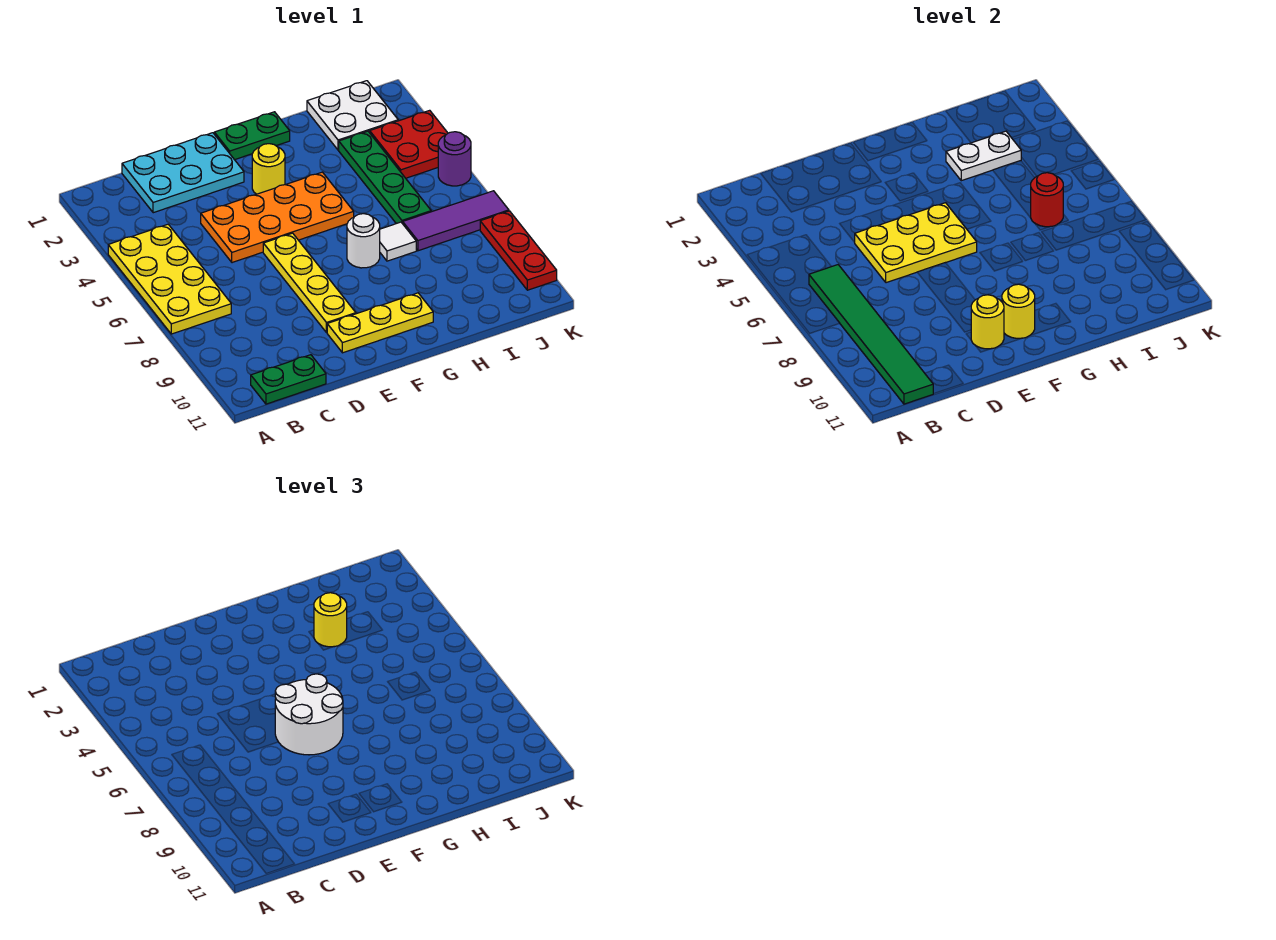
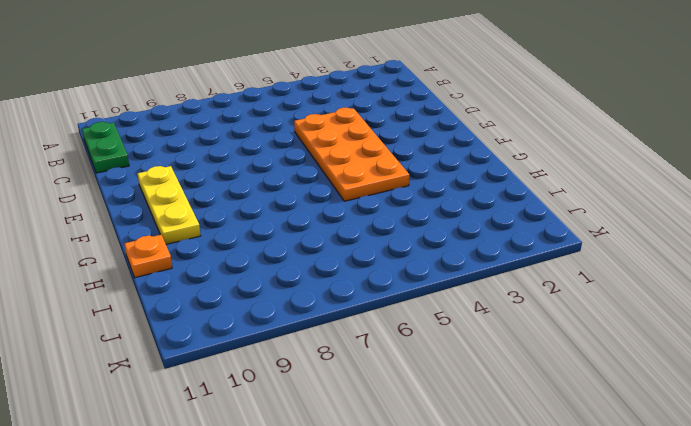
orange plate H11 level 1 -> none
none -> yellow plate A4:B7 level 1
none -> cyan plate C1:E2 level 1
none -> yellow plate E6:E9 level 1

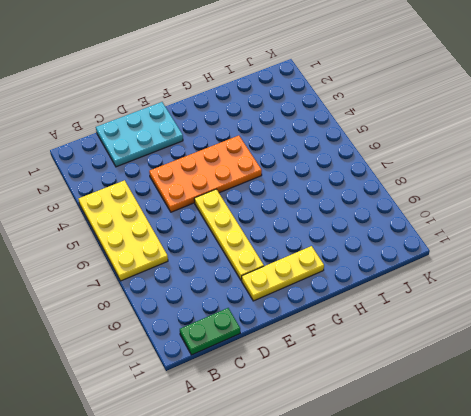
none -> green plate F1:G1 level 1
none -> yellow round brick F3 level 1
none -> white round brick G7 level 1

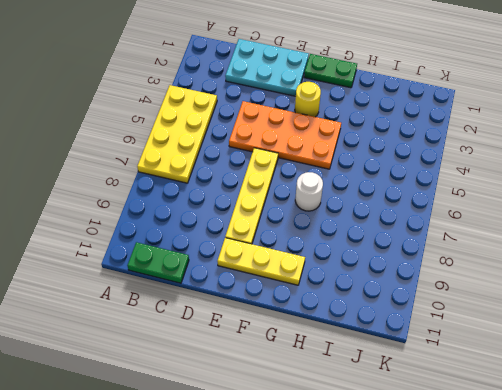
none -> white tile H7 level 1
none -> white plate I1:J2 level 1
none -> green plate I3:I6 level 1

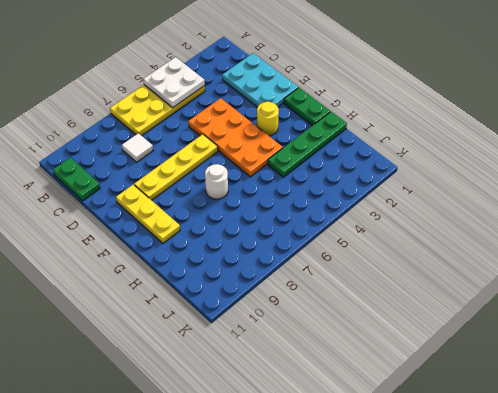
white plate A4:B5 level 2 -> white plate I1:J2 level 1
white tile C8 level 1 -> white tile H7 level 1
green plate H1:H4 level 1 -> green plate I3:I6 level 1
none -> purple tile I7:K7 level 1
none -> red plate J3:K4 level 1
none -> purple round brick K5 level 1

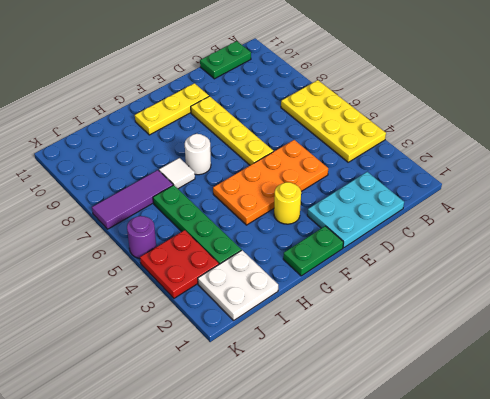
none -> red plate K8:K10 level 1
none -> green tile B6:B11 level 2
none -> yellow plate D5:F6 level 2

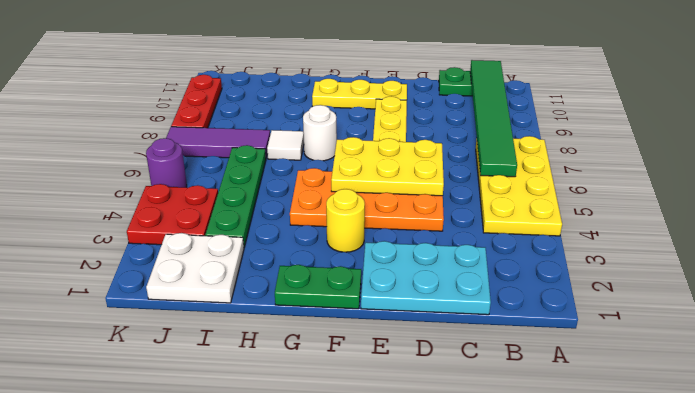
none -> yellow round brick E10 level 2
none -> yellow round brick F10 level 2
none -> white plate H3:I3 level 2

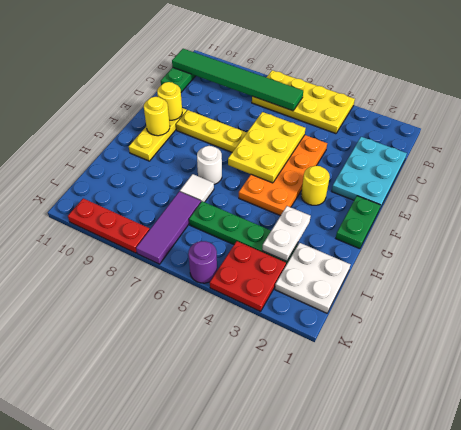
none -> red round brick I6 level 2
none -> white round brick E6:F7 level 3
none -> yellow round brick H3 level 3

